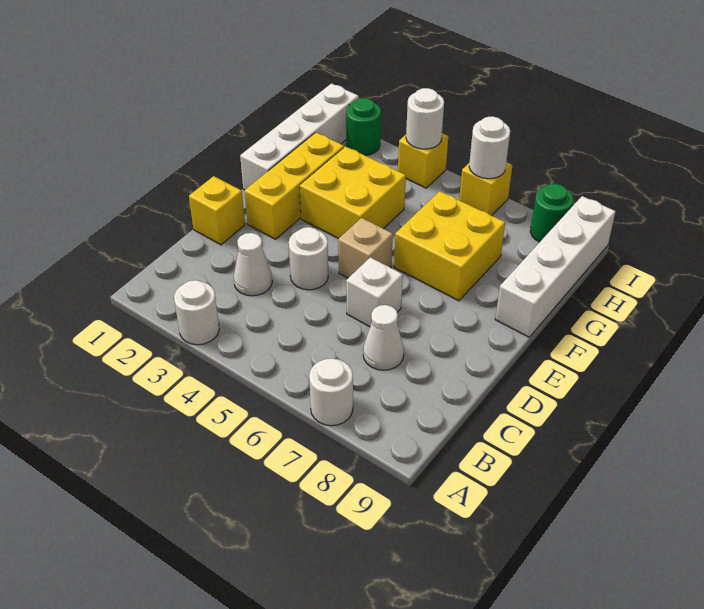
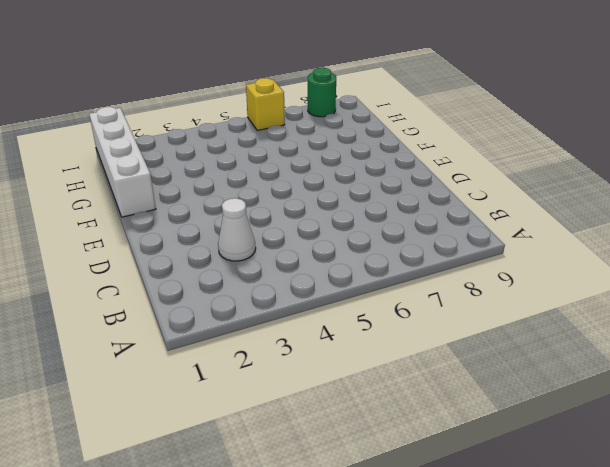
none -> white round brick A3 level 1
none -> white round brick A7 level 1
none -> white cone C7 level 1

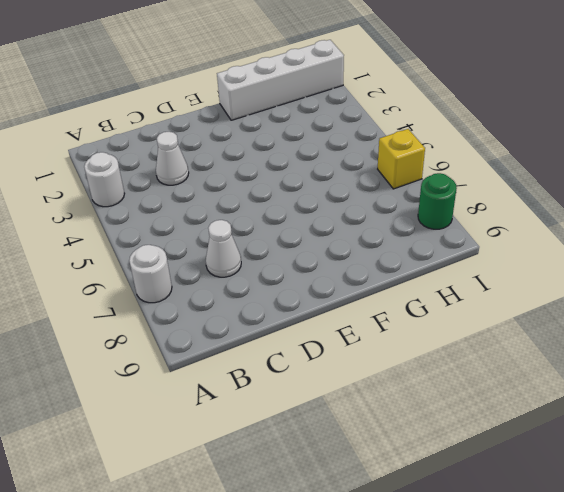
none -> yellow brick D1 level 1
none -> white round brick D4 level 1
none -> white brick D6 level 1

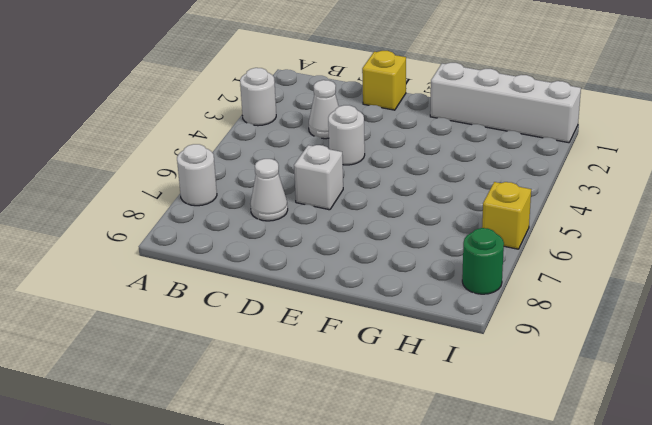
none -> yellow brick E2:G2 level 1
none -> tan brick E5 level 1
none -> yellow brick F3:G4 level 1

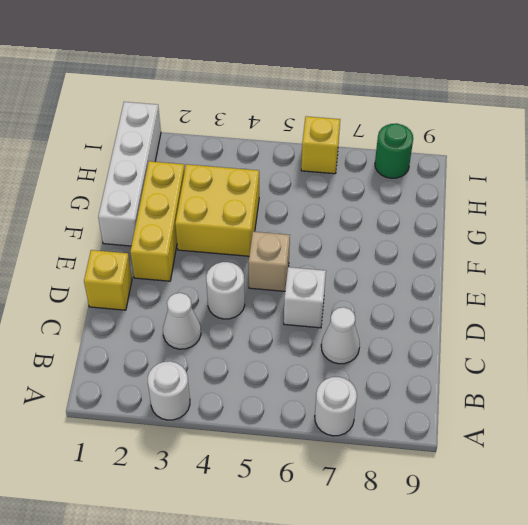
none -> yellow brick F6:G7 level 1
none -> white brick F9:I9 level 1
none -> green round brick I2 level 1

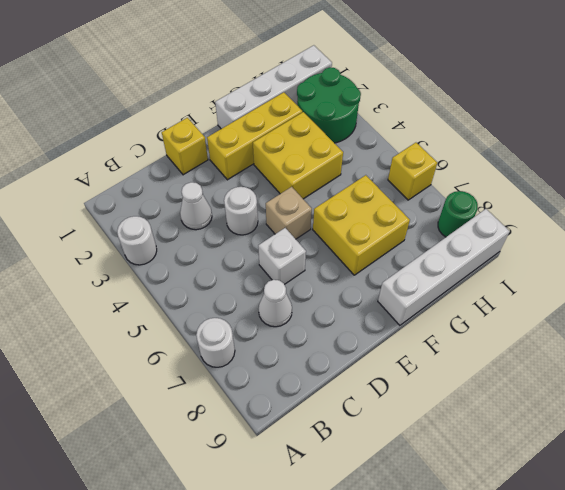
green round brick H2:I3 level 1 -> green round brick I2 level 1
none -> yellow brick I4 level 1
none -> white round brick I4 level 2
none -> white round brick I6 level 2

